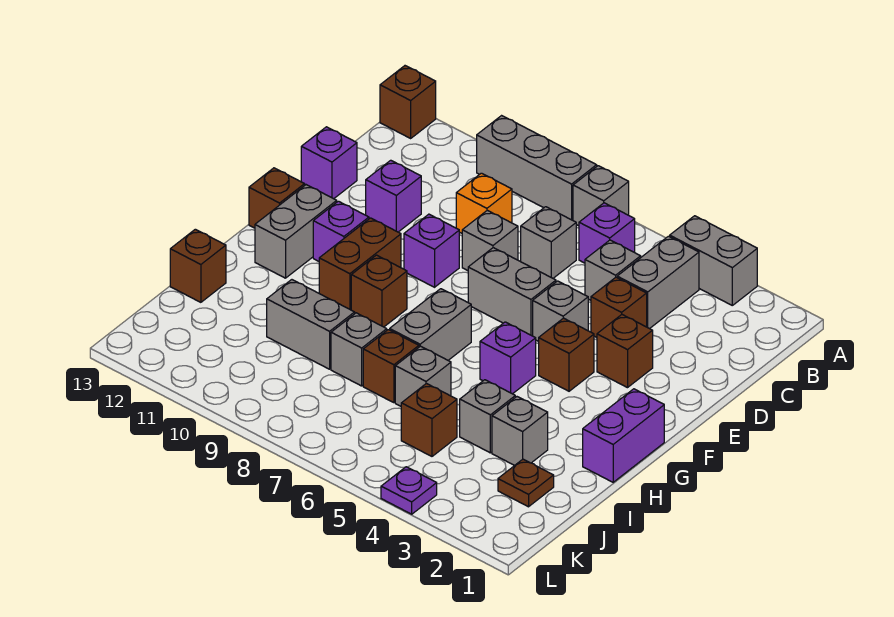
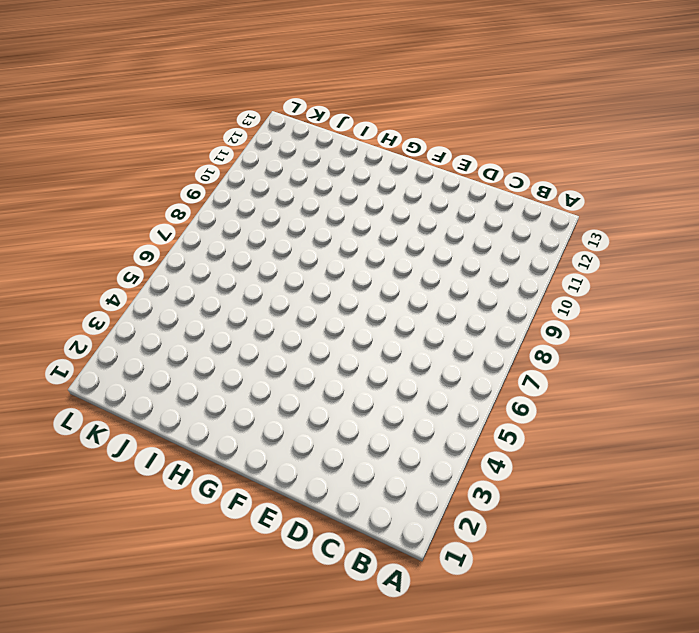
none -> grey brick A3:A4 level 1
none -> grey brick A7 level 1
none -> grey brick A8:A10 level 1
none -> brown brick A13 level 1

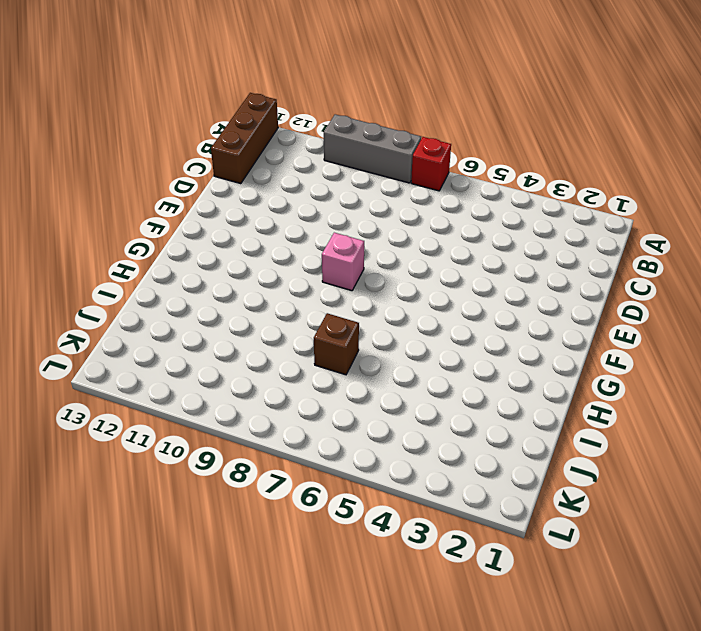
red brick A7 level 1 -> grey brick A7 level 1
brown brick A13:C13 level 1 -> brown brick A13 level 1
pink brick F8 level 1 -> none
none -> grey brick A3:A4 level 1
none -> grey brick B4:C4 level 1
none -> purple brick B6 level 1
none -> grey brick C5 level 1

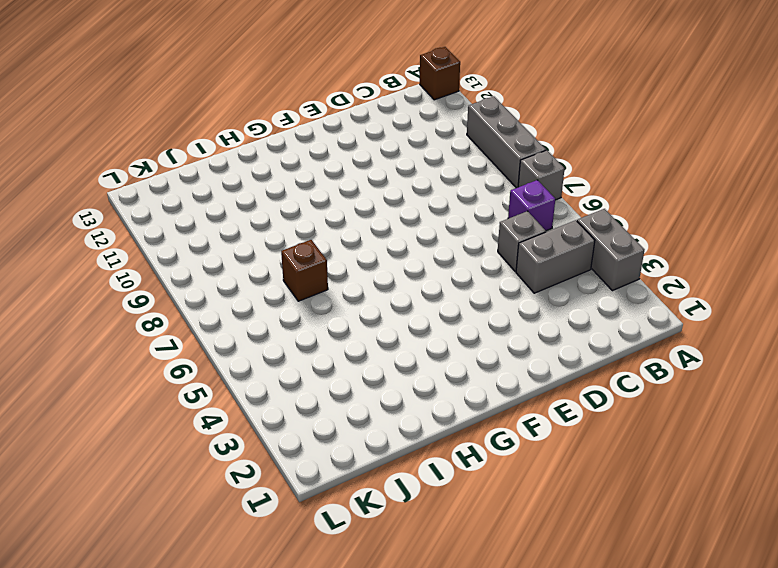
none -> grey brick C7 level 1
none -> orange brick C9 level 1
none -> brown brick D4 level 1
none -> grey brick D8 level 1

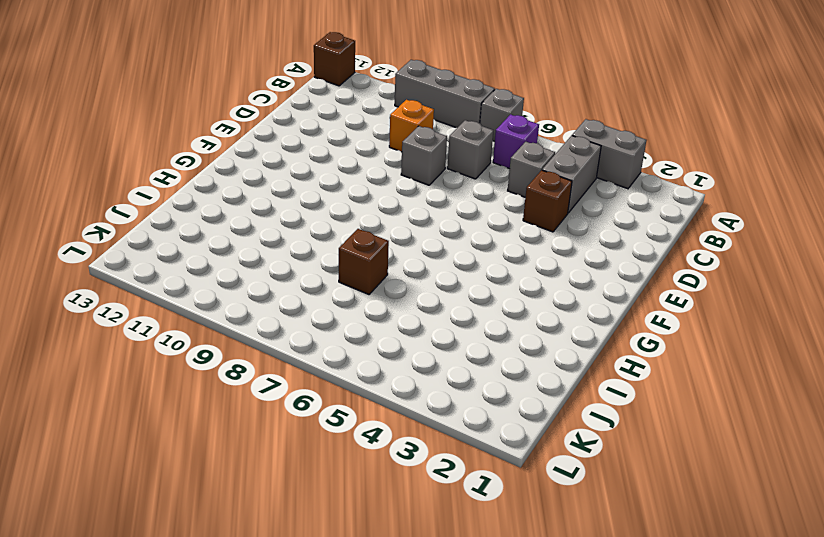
none -> purple brick D11 level 1
none -> purple brick D13 level 1
none -> brown brick E3 level 1
none -> grey brick E5 level 1

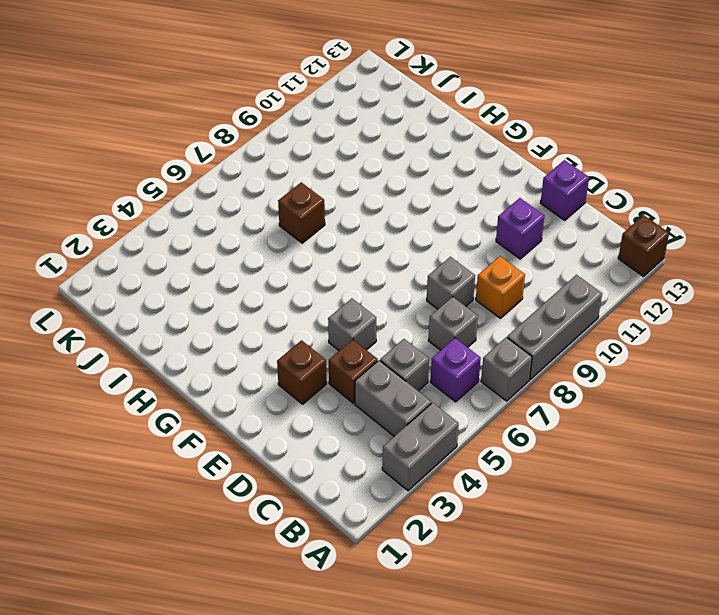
none -> grey brick E6:E7 level 1
none -> purple brick E9 level 1
none -> brown brick F4 level 1
none -> brown brick F10:G10 level 1

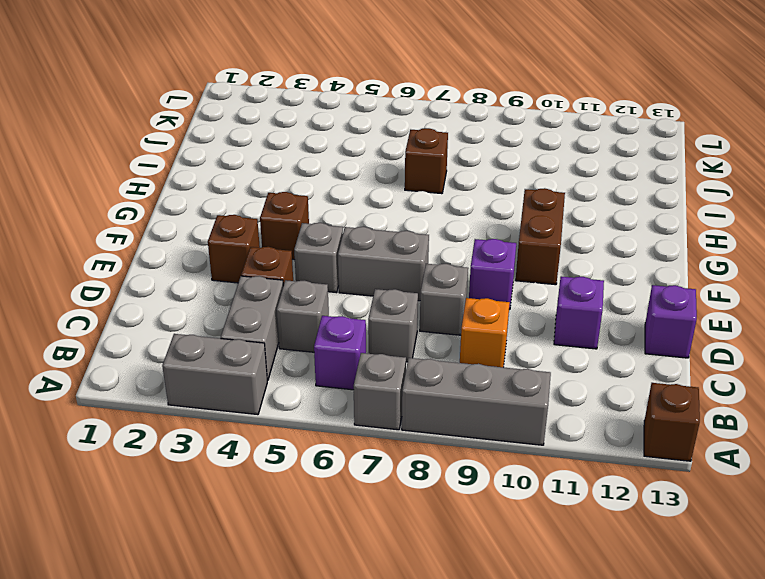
none -> purple brick F11 level 1
none -> grey brick F12:G12 level 1
none -> brown brick F13 level 1
none -> purple brick G1:H1 level 1

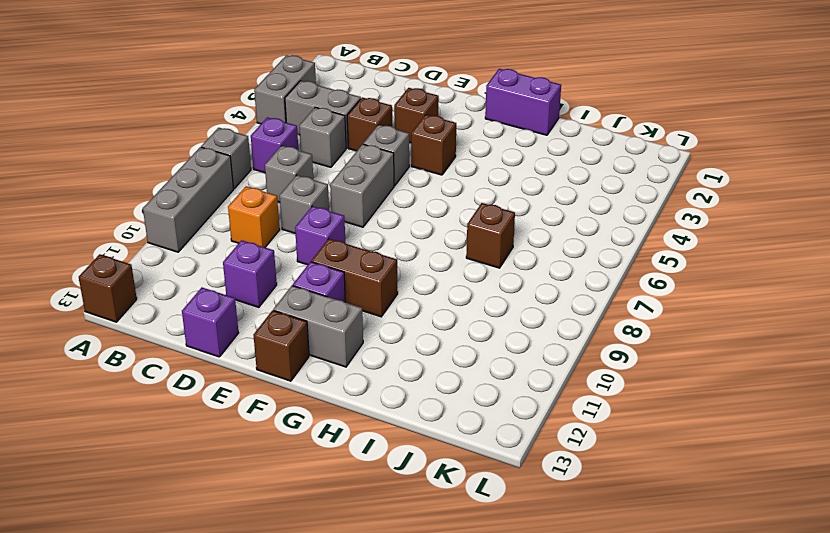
none -> purple brick G5 level 1
none -> grey brick G7:H7 level 1
none -> brown brick G9 level 1
none -> grey brick I3 level 1

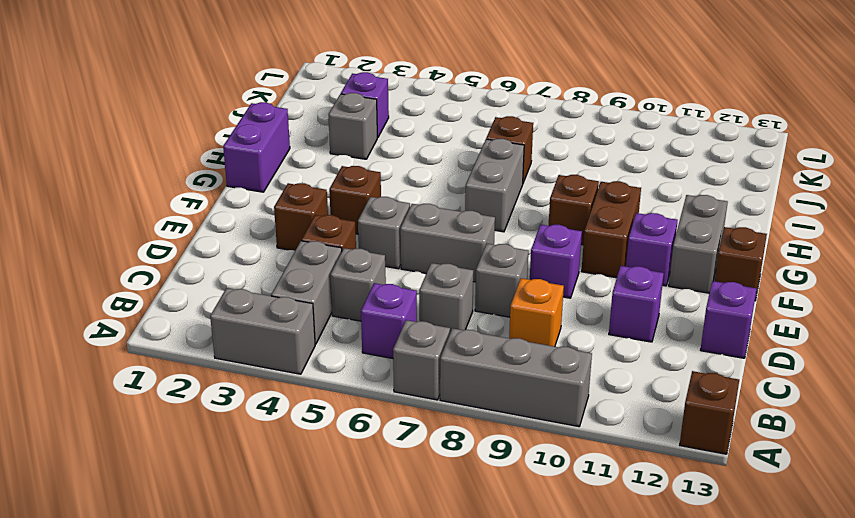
purple brick J3 level 1 -> purple brick G5 level 1
none -> grey brick I4 level 1
none -> grey brick I6 level 1
none -> grey brick I8 level 1
none -> grey brick I9:I10 level 1

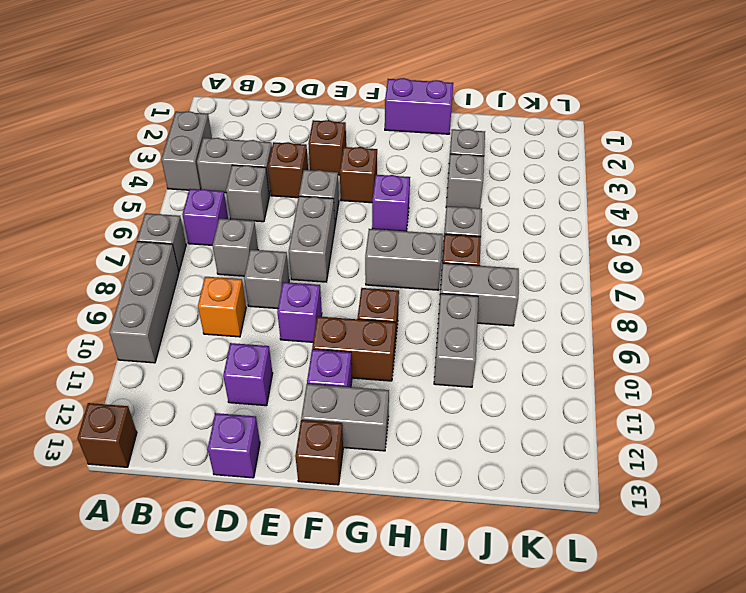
grey brick I8:J8 level 1 -> grey brick I8 level 1
none -> brown brick I13 level 1
none -> brown plate J2 level 1
none -> brown brick J5 level 1
none -> purple plate L4 level 1

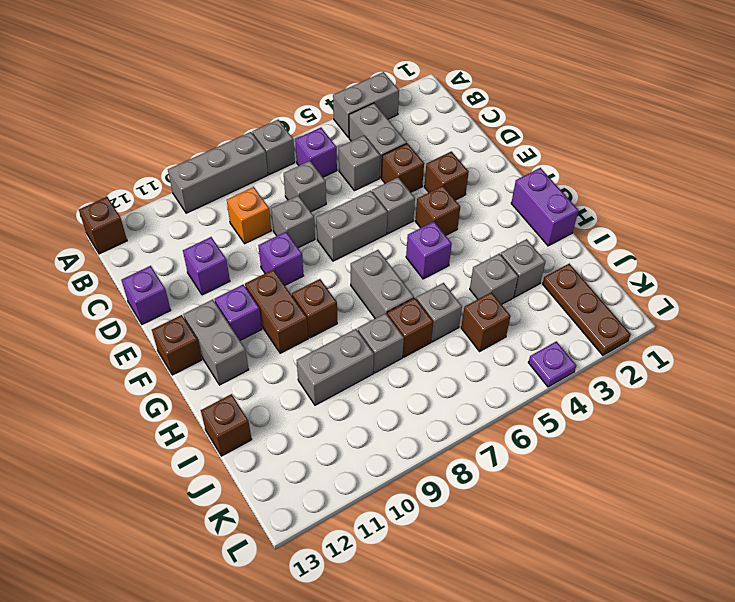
brown plate J2:L2 level 1 -> brown plate J2 level 1

